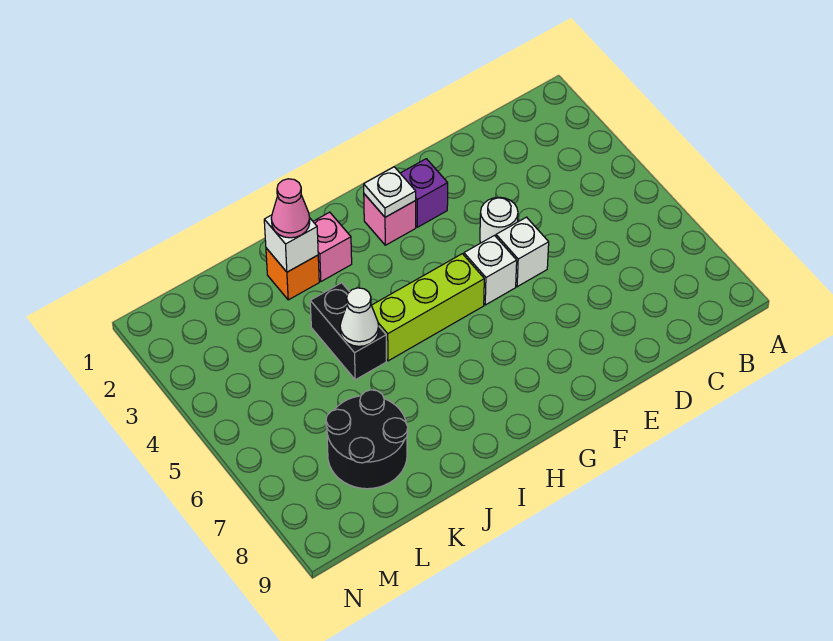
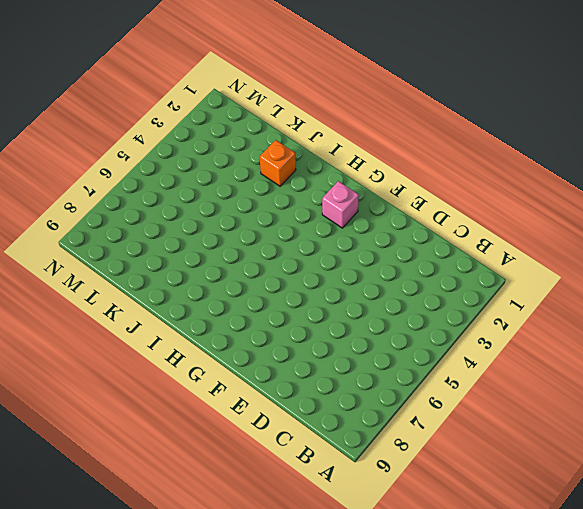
none -> white round brick E4 level 1
none -> white brick E5 level 1
none -> purple brick F2 level 1

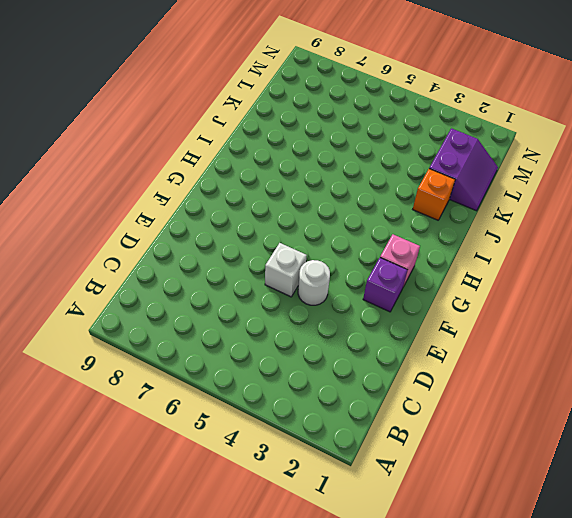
purple slope K1:L2 level 1 top 2 -> none
none -> white brick F5 level 1
none -> lime brick G5:I5 level 1
none -> pink brick I2 level 1

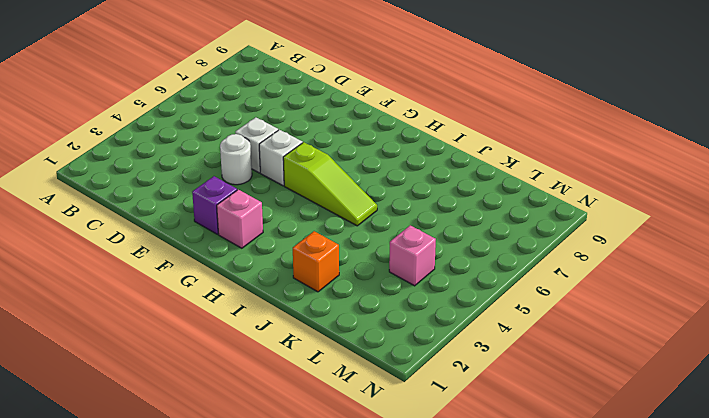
lime slope G5:I5 level 1 top G -> lime brick G5:I5 level 1
pink brick L4 level 1 -> pink brick I2 level 1
none -> black brick J4:J5 level 1
none -> black round brick K7:L8 level 1
none -> white plate G2 level 2

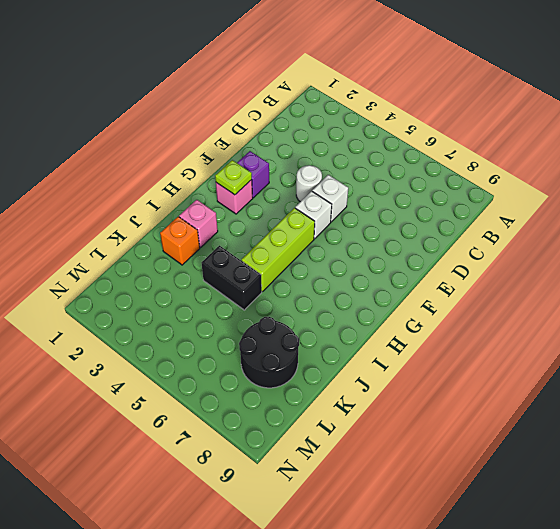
lime plate G2 level 2 -> white plate G2 level 2
none -> white brick J2 level 2
none -> white cone J5 level 2
none -> pink cone J2 level 3

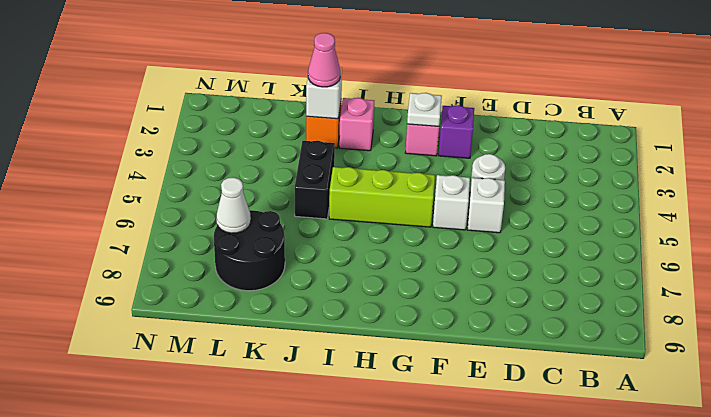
white cone L7 level 2 -> white cone J5 level 2

